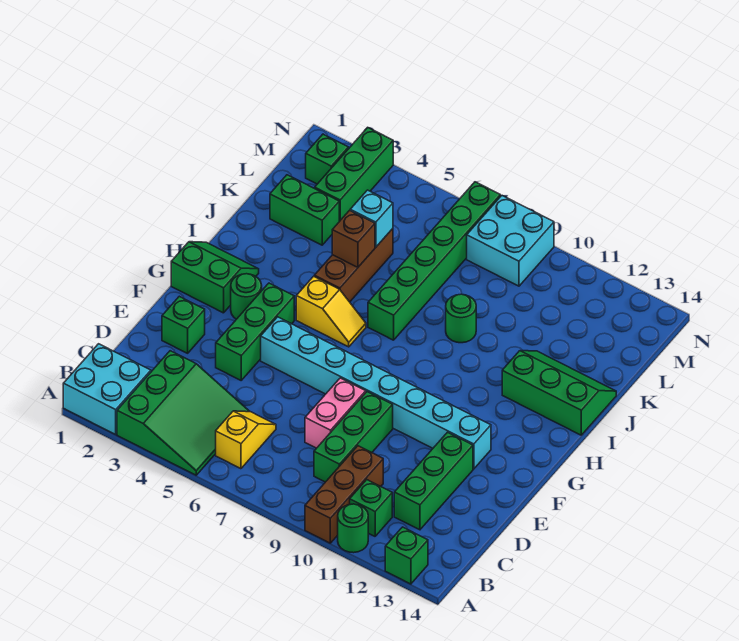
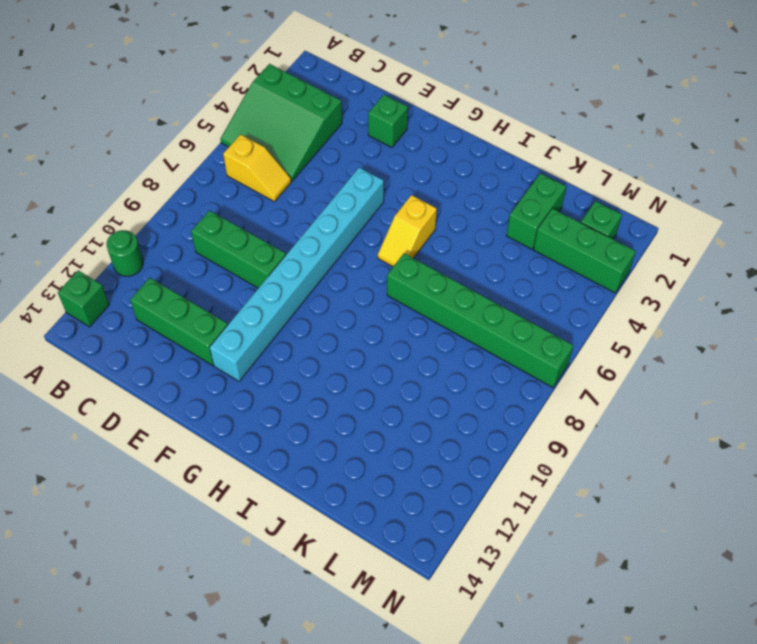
none -> cyan brick A1:B2 level 1
none -> brown brick A10:C10 level 1
none -> green brick B11 level 1

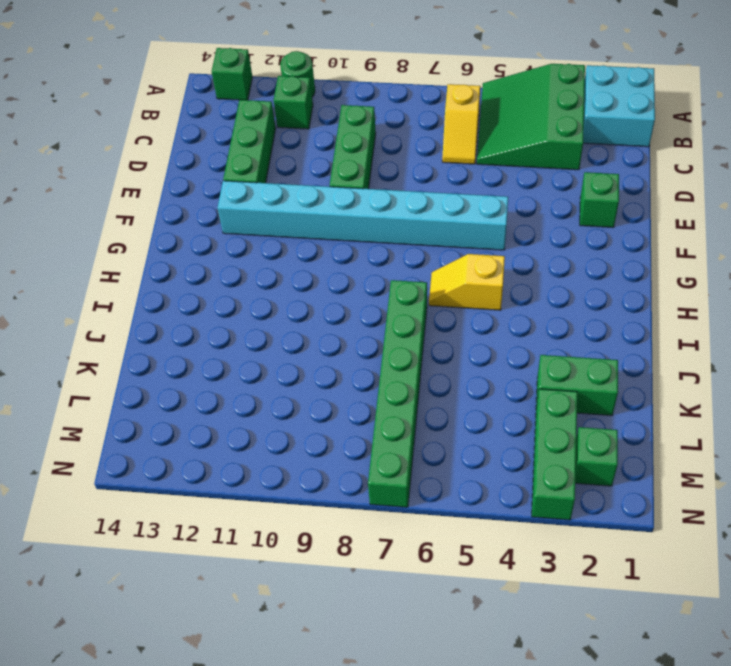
none -> brown brick A10:C10 level 1
none -> pink brick D8:E8 level 1
none -> green brick E4:G4 level 1

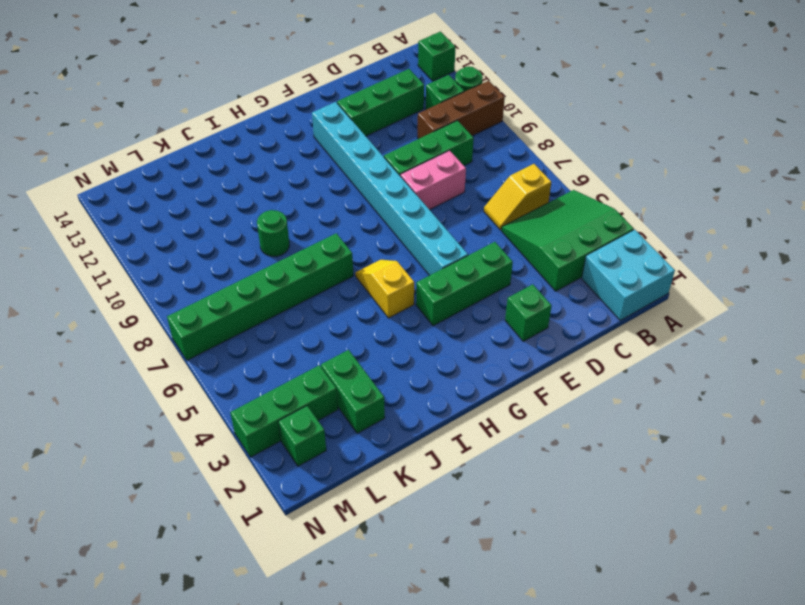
none -> green slope G1:H2 level 1 top G
none -> green round brick G3 level 1
none -> brown brick I5:K5 level 1

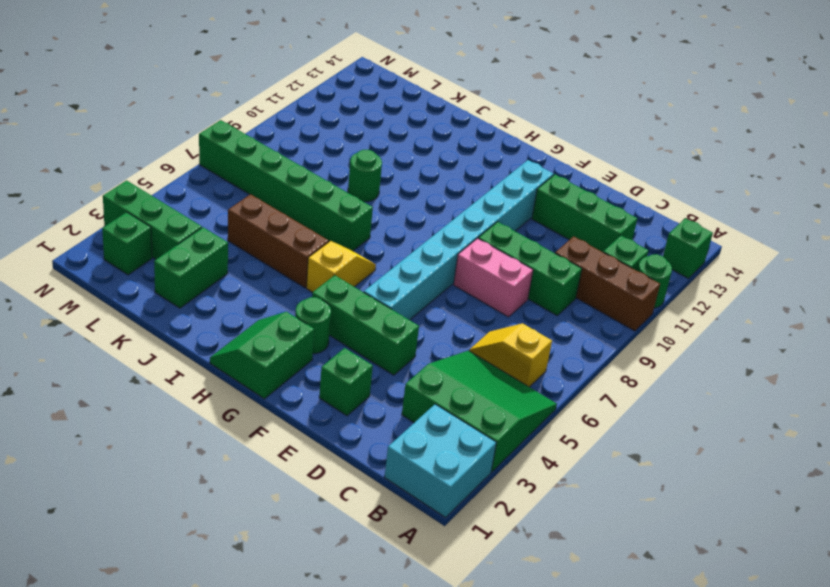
none -> green slope I12:J14 level 1 top I
none -> cyan brick M8:N9 level 1
none -> brown brick J5 level 2

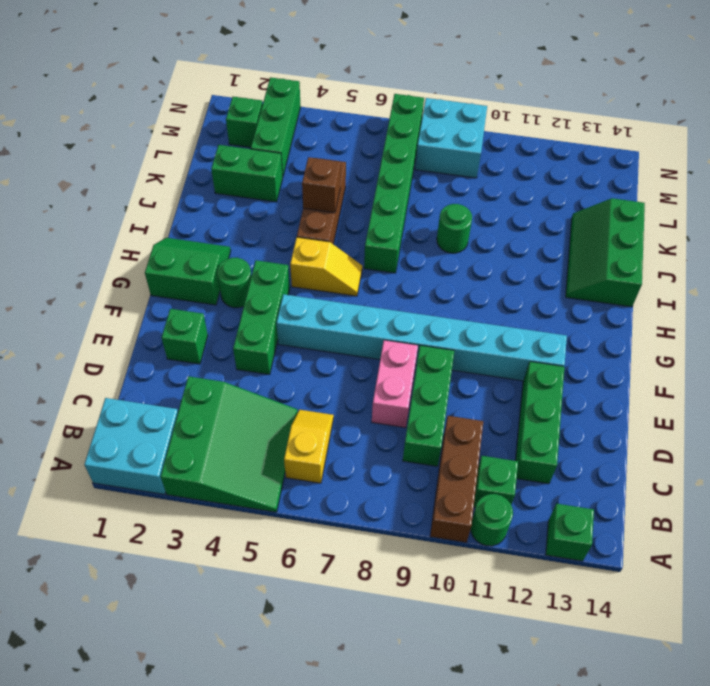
green slope I13:K14 level 1 top 14 -> green slope I12:J14 level 1 top I
none -> cyan brick K5 level 2

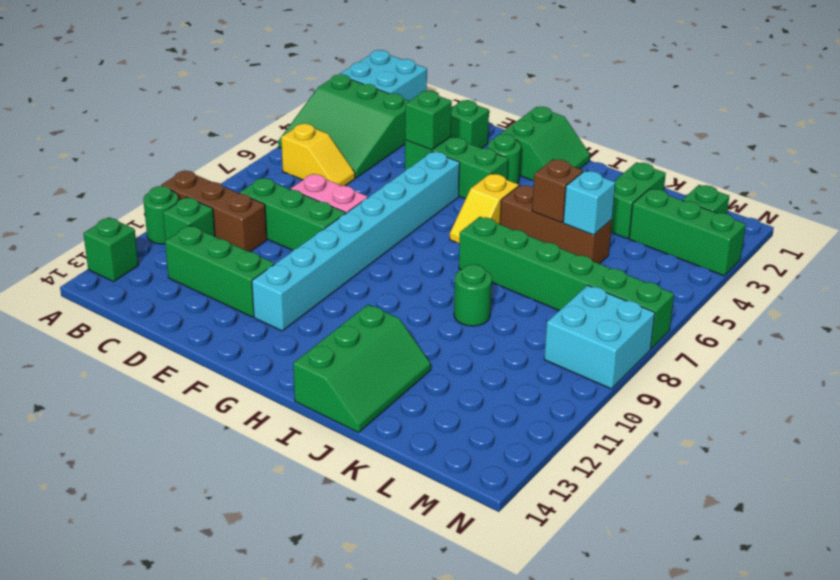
green brick E4 level 2 -> none

